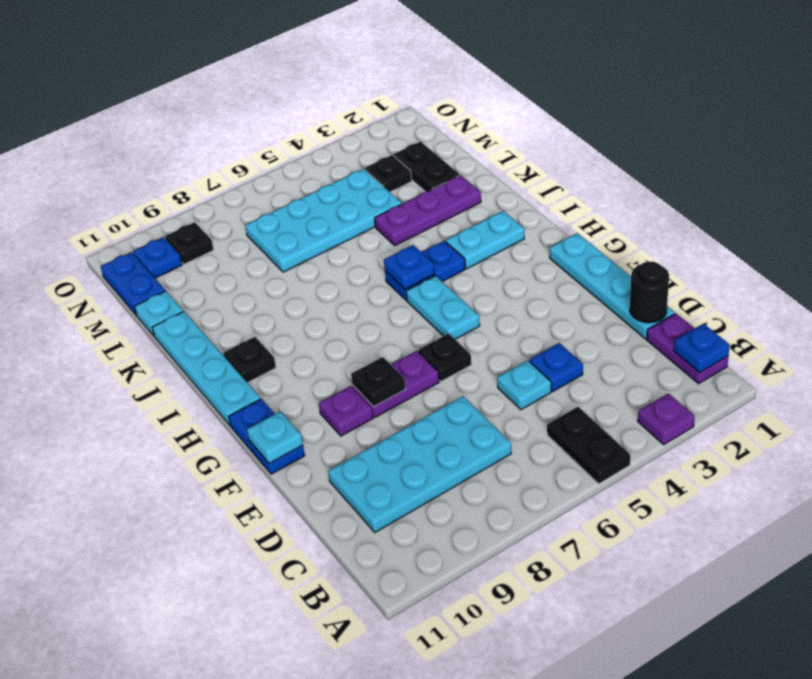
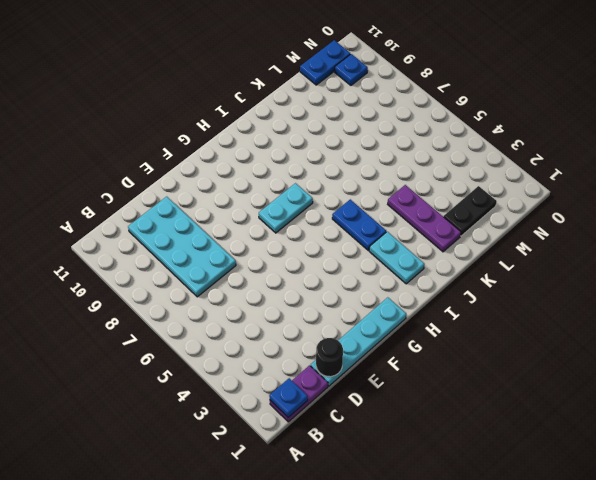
cyan plate G7:H7 level 1 -> cyan plate G5:H5 level 1
none -> purple plate A3 level 1
none -> black plate A5:B5 level 1
none -> blue plate D4 level 1

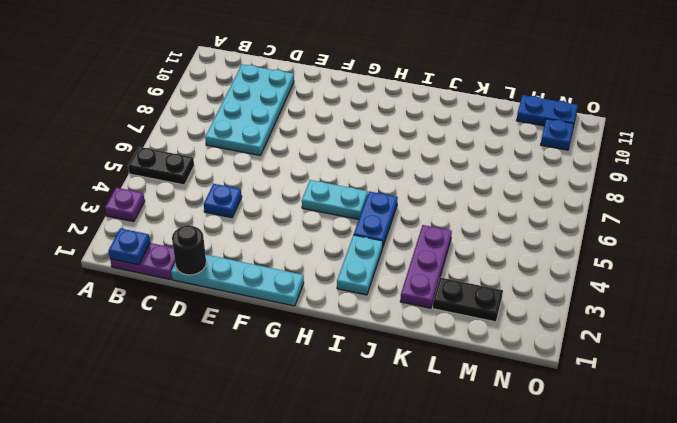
none -> cyan plate D5 level 1
none -> black plate F6 level 1
none -> purple plate F7:F8 level 1

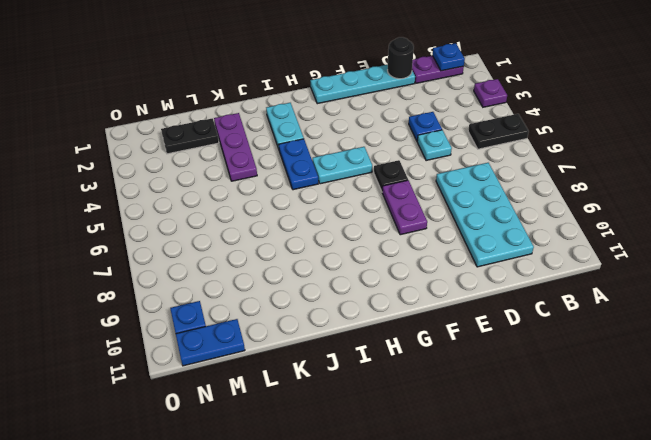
none -> purple plate F9 level 1
none -> blue plate F11:G11 level 1
none -> cyan plate H11:K11 level 1

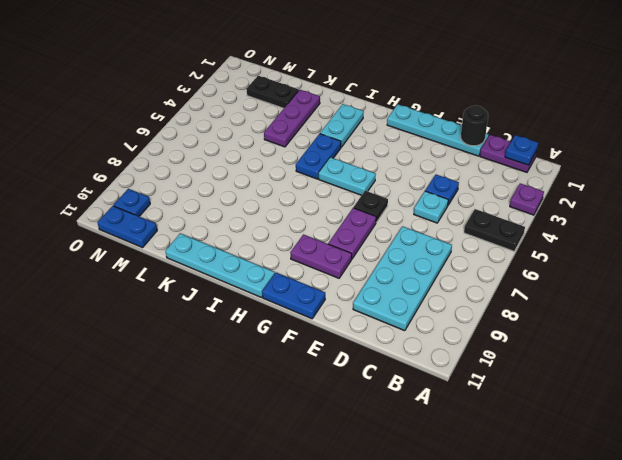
purple plate F9:G9 level 1 -> purple plate F9 level 1
none -> black plate I10 level 1
none -> cyan plate L4:M7 level 1
none -> cyan plate L11 level 1

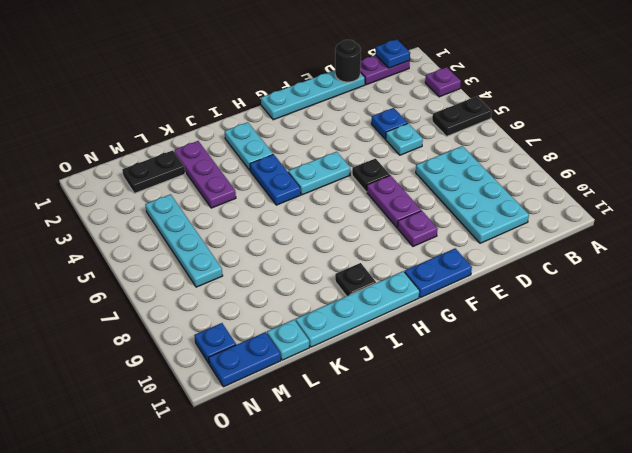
cyan plate M4:M7 level 1 -> cyan plate L4:M7 level 1
none -> black plate M3 level 1
none -> black plate N9 level 1
none -> black plate F8 level 2

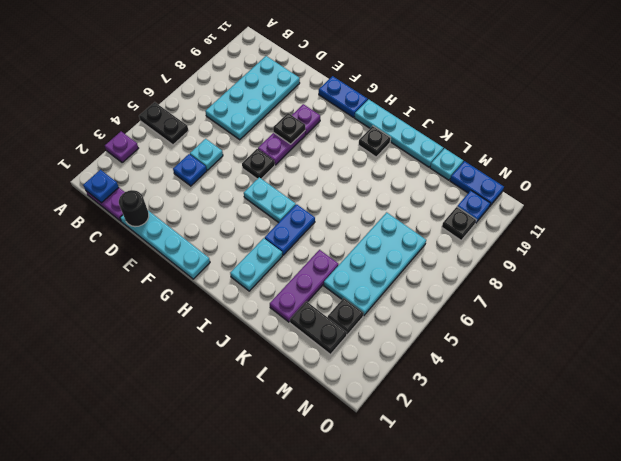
none -> cyan plate F11 level 2
none -> blue plate I5 level 2

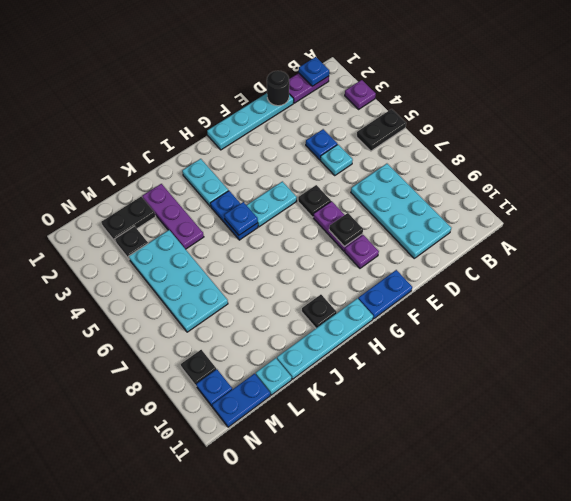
none -> cyan plate F11 level 2

